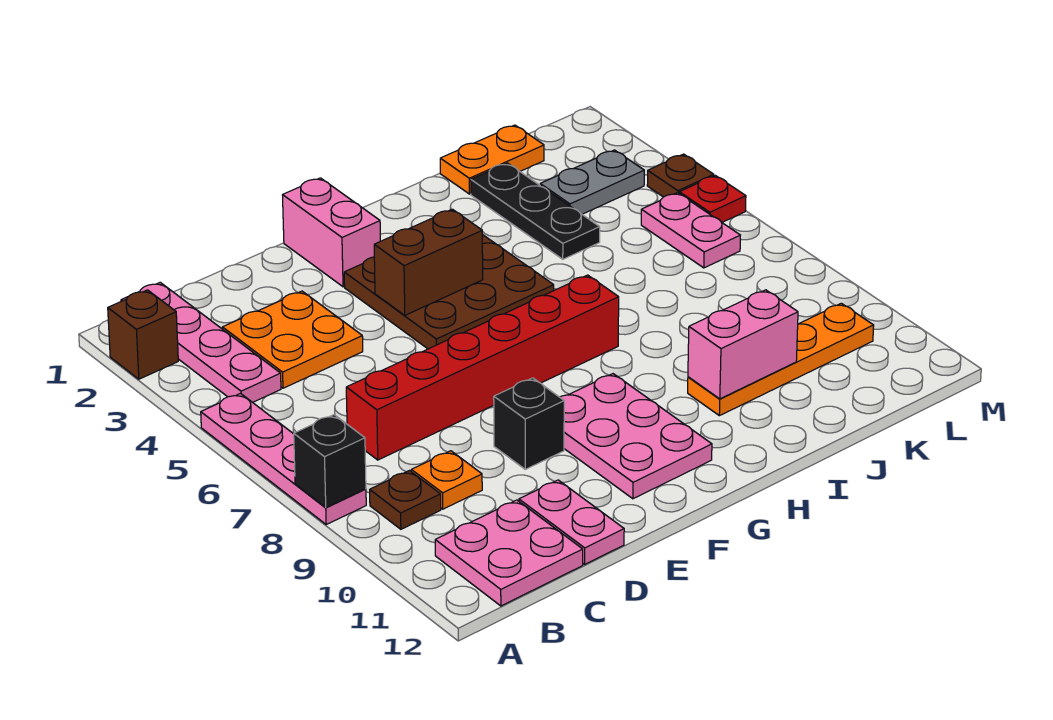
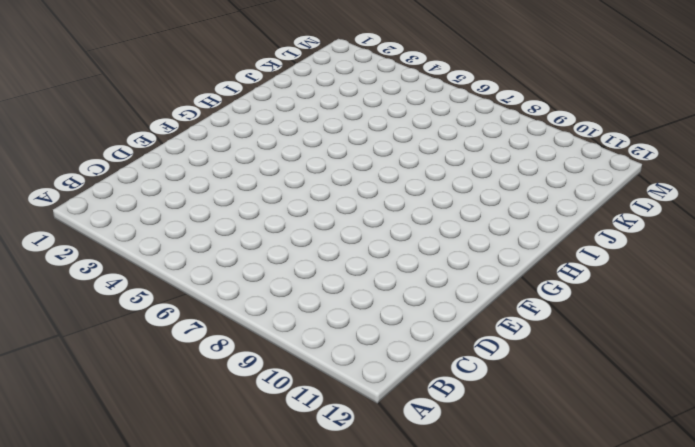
none -> brown brick A2 level 1
none -> pink plate A5:A8 level 1
none -> pink plate B1:B4 level 1

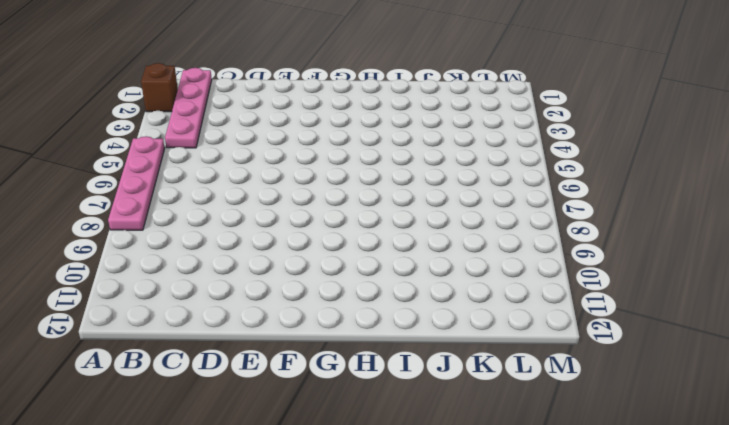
none -> brown plate B9 level 1
none -> pink plate B11:C12 level 1
none -> orange plate C3:D4 level 1

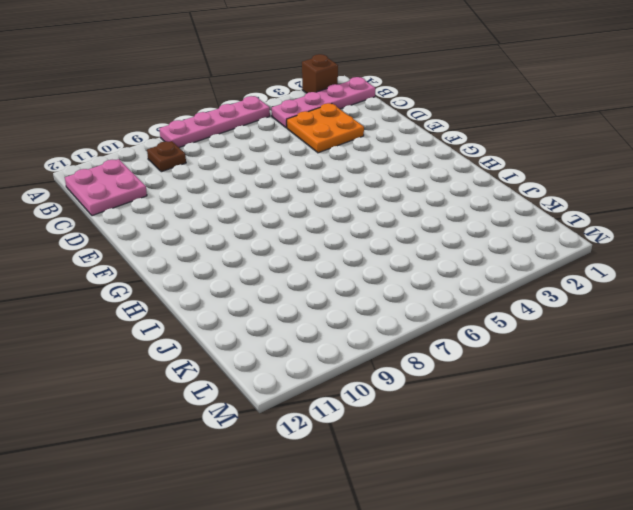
none -> red brick C7:H7 level 1
none -> orange plate C9 level 1
none -> pink plate D11:D12 level 1

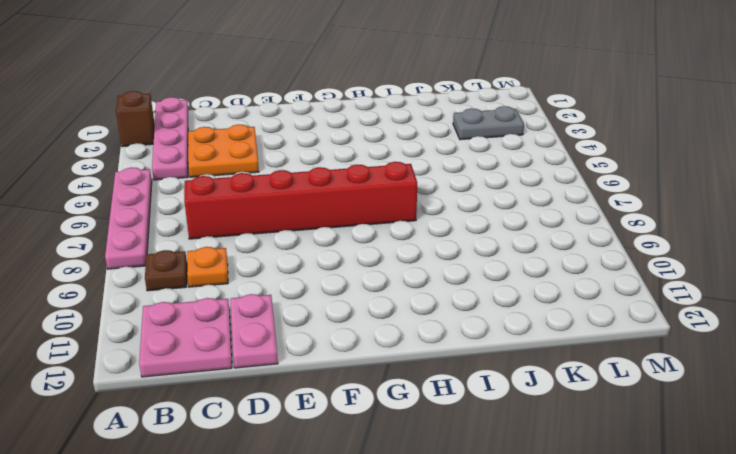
none -> black brick E9 level 1
none -> pink brick F1:F2 level 1
none -> brown plate F3:H5 level 1

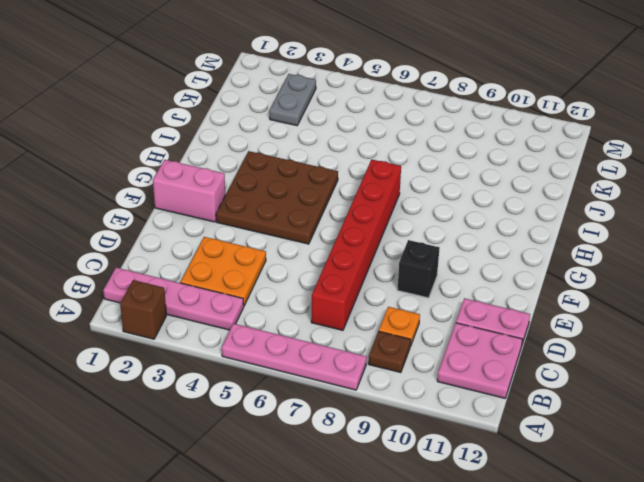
none -> pink plate F9:G11 level 1
none -> orange plate I10:L10 level 1
none -> orange plate J1:K1 level 1

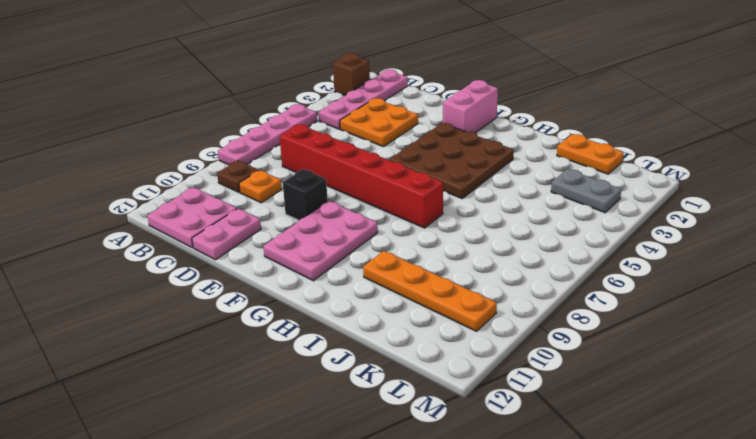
none -> black plate J2:J4 level 1
none -> pink plate L5:L6 level 1
none -> brown plate M4 level 1

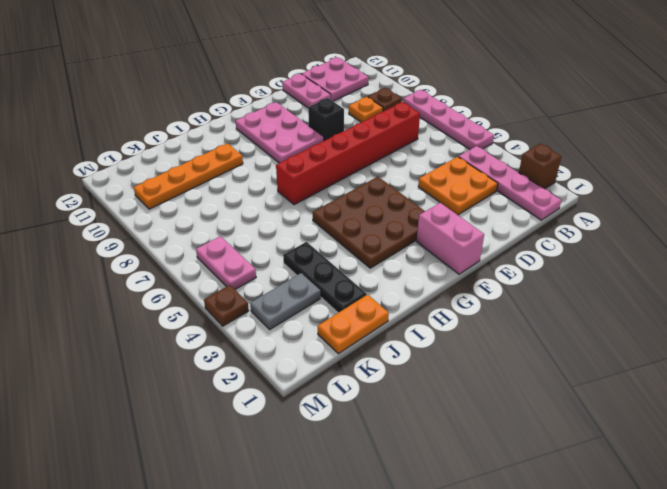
none -> red plate M5 level 1
none -> black brick A8 level 2
none -> brown brick F4:G4 level 2

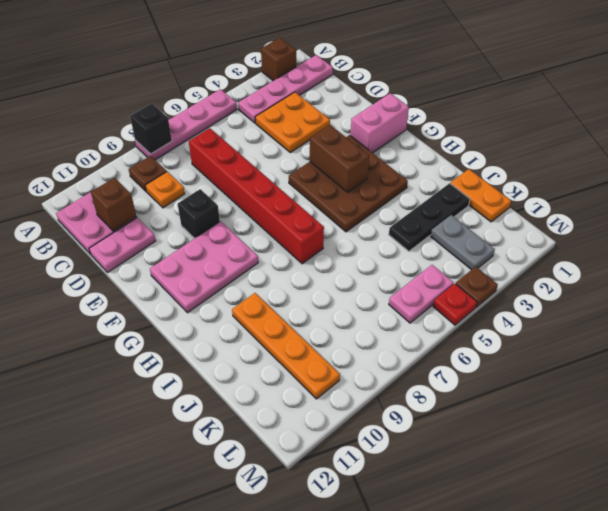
brown brick C11 level 2 -> none
none -> pink brick I10:J10 level 2

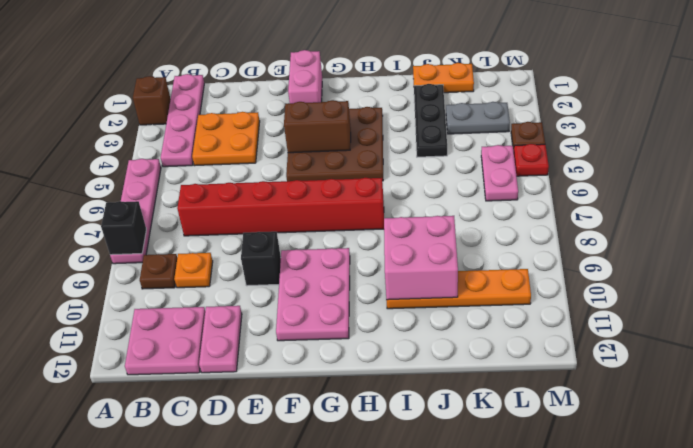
pink brick I9:J10 level 2 -> pink brick I10:J10 level 2

